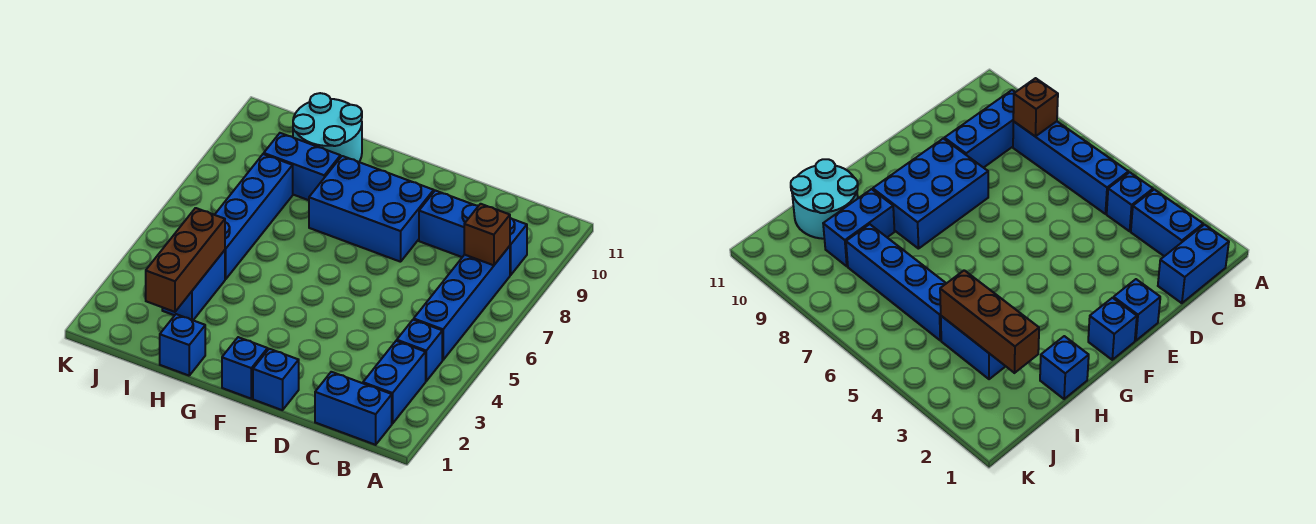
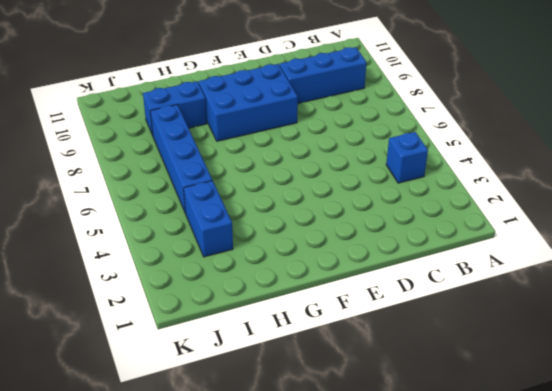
none -> blue brick B1:C1 level 1
none -> blue brick B2:B3 level 1
none -> blue brick B5:B8 level 1

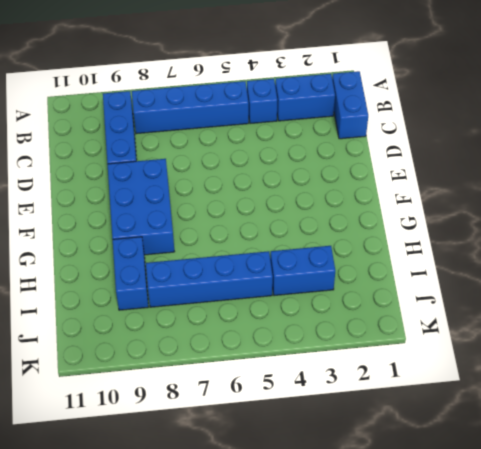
none -> blue brick E1 level 1
none -> blue brick F1 level 1
none -> blue brick H1 level 1

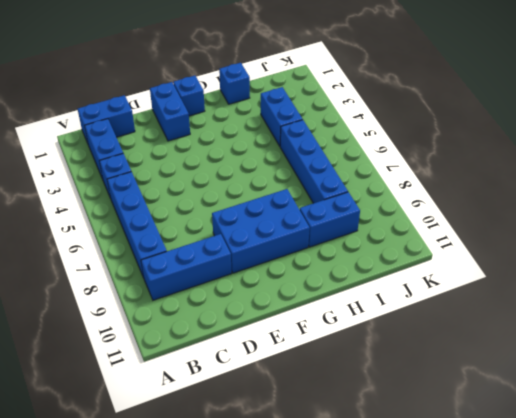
blue brick E1:E2 level 1 -> blue brick E1 level 1
none -> cyan round brick H10:I11 level 1
none -> brown brick B8 level 2
none -> brown brick I2:I4 level 2

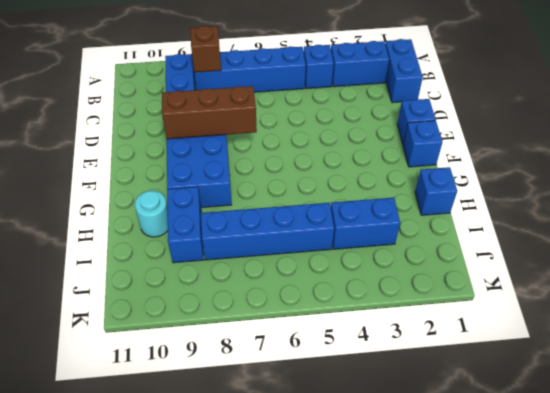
brown brick E7:E9 level 2 -> brown brick I2:I4 level 2
cyan round brick H10 level 1 -> cyan round brick H10:I11 level 1

